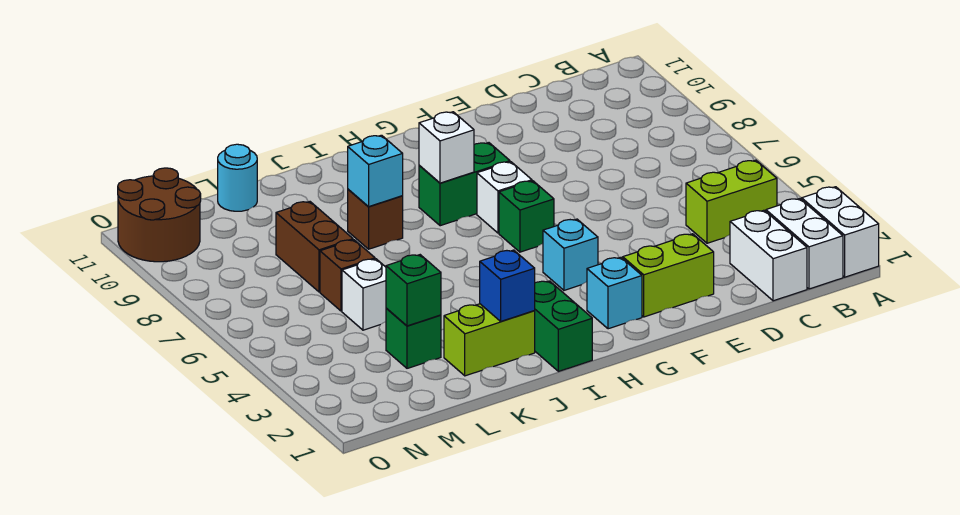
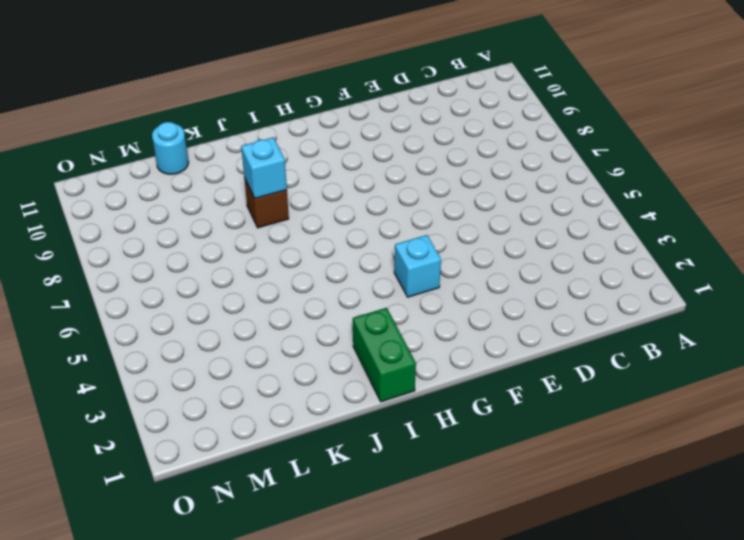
none -> white brick A1:A2 level 1
none -> white brick B1:B2 level 1
none -> lime brick B4:C4 level 1

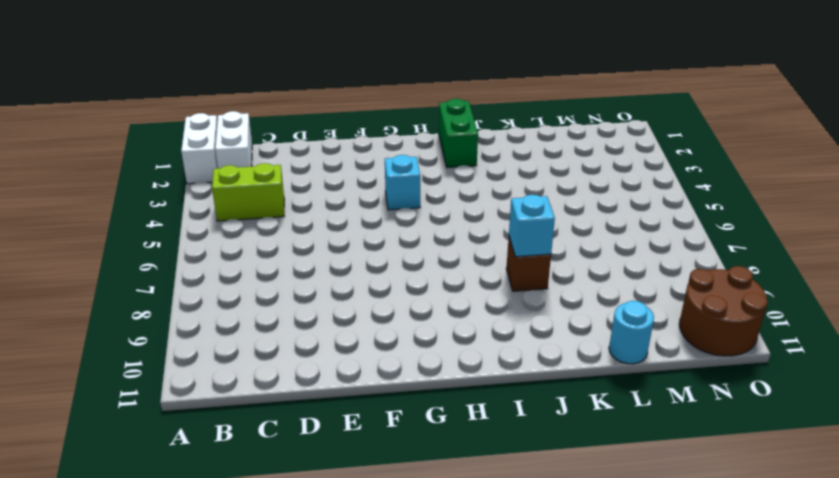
none -> white brick C1:C2 level 1
none -> lime brick E2:F2 level 1
none -> cyan brick G2 level 1

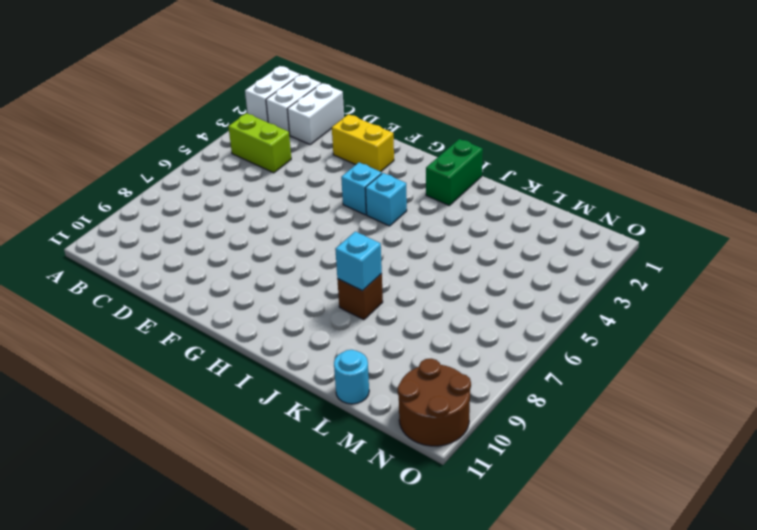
yellow brick E2:F2 level 1 -> lime brick E2:F2 level 1
cyan brick H4 level 1 -> cyan brick G2 level 1
none -> green brick G6 level 1
none -> white brick G7 level 1
none -> green brick G8:H8 level 1

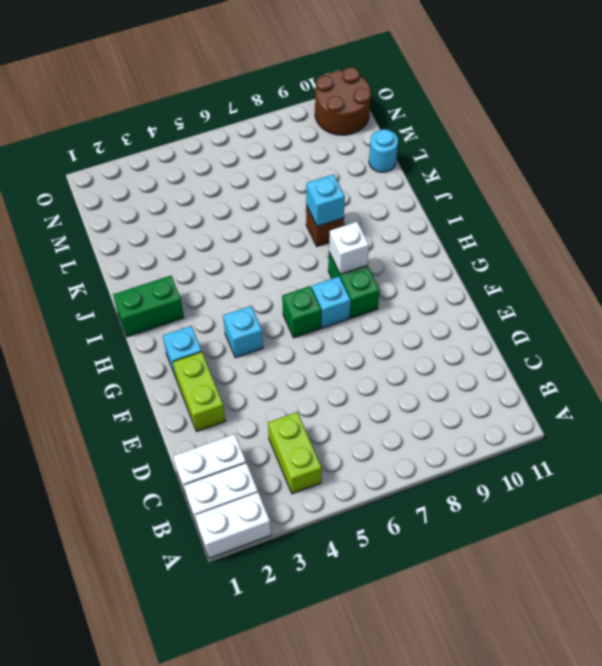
cyan brick G7 level 1 -> white brick G7 level 1
none -> lime brick J2:K2 level 1
none -> green brick L3 level 1
none -> white brick L5 level 1

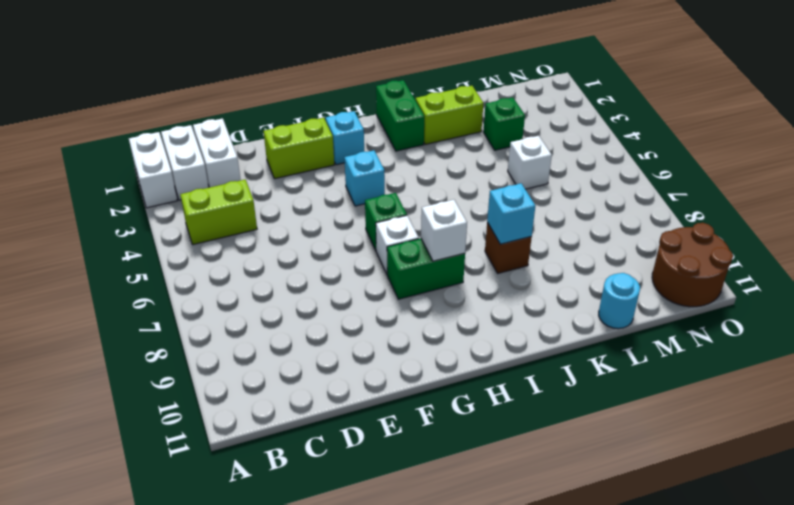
none -> brown brick L6 level 1
none -> brown brick L7:L8 level 1
none -> blue brick J2 level 2

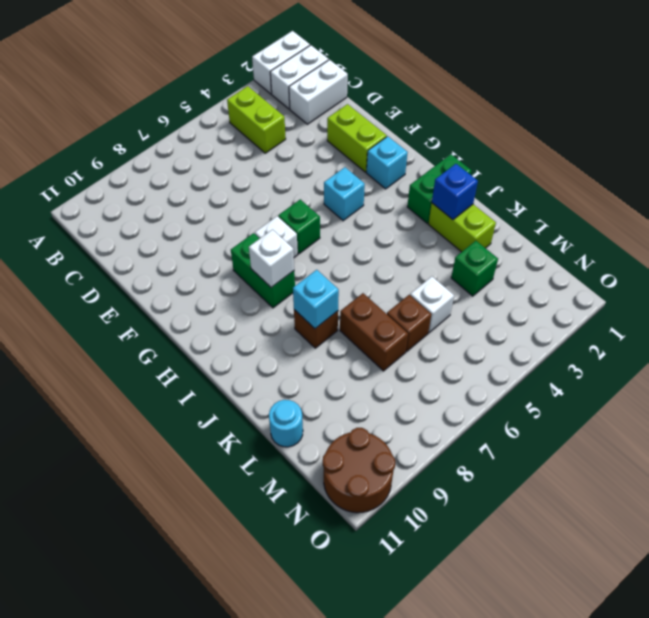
brown brick K7:L7 level 1 -> brown brick L7:L8 level 1
none -> green brick L3 level 2

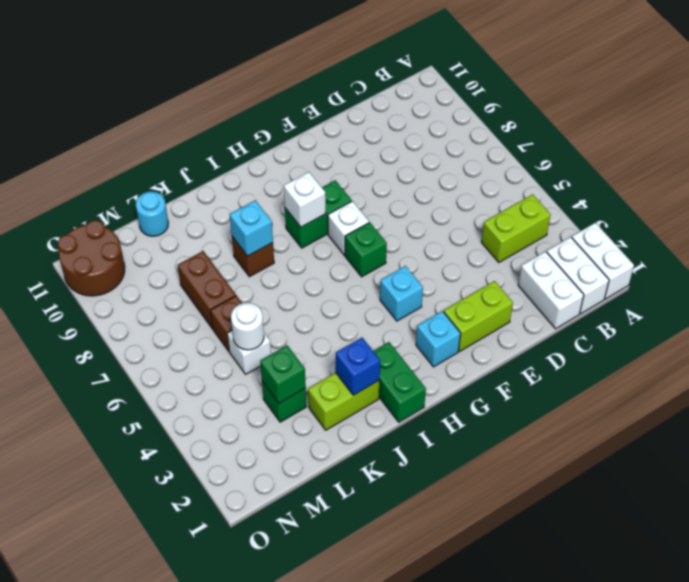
white round brick L5 level 2 -> none

